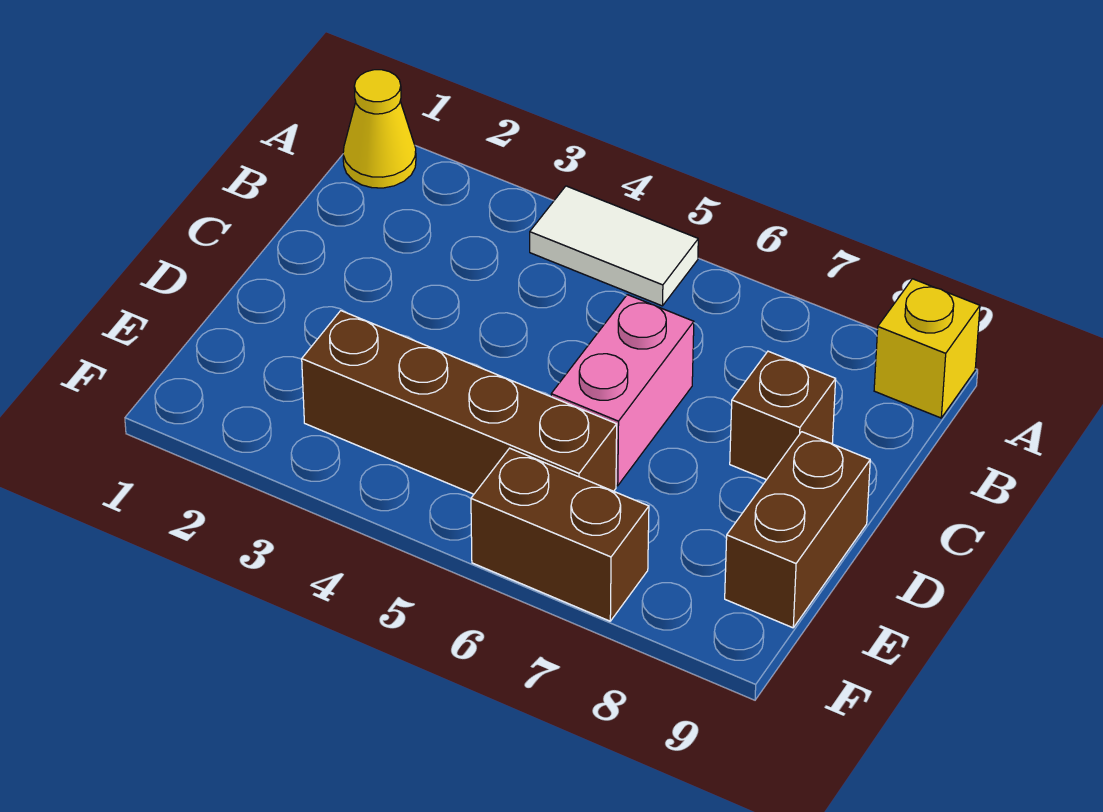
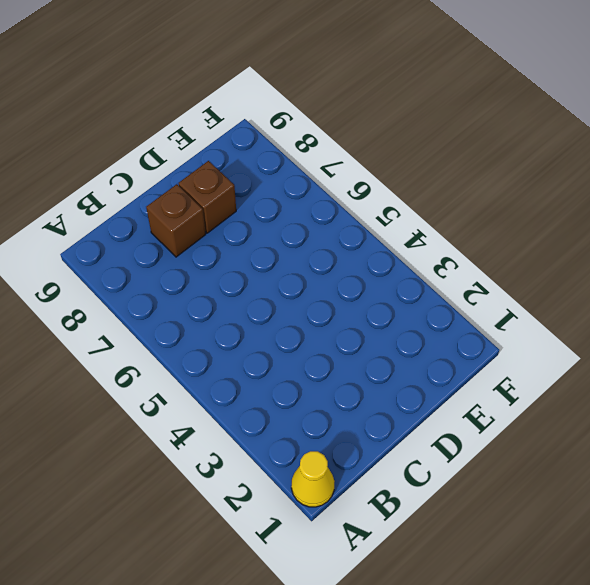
brown brick D8 level 1 -> none
none -> white tile A4:A5 level 1
none -> yellow brick A9 level 1

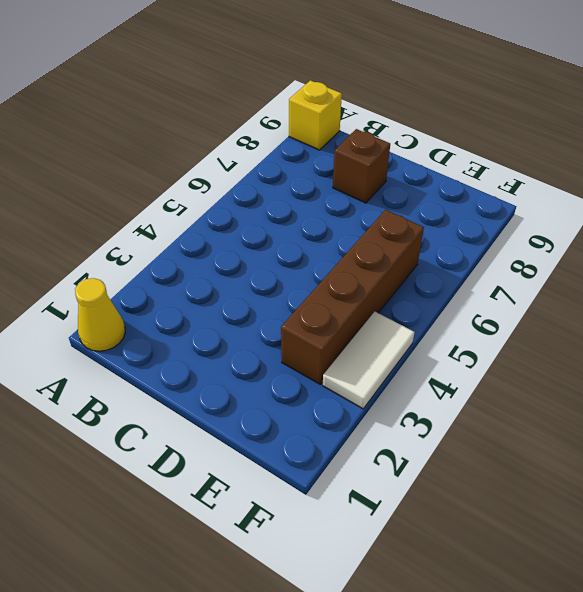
white tile F3:F4 level 1 -> white tile A4:A5 level 1
none -> pink brick C6:D6 level 1
none -> brown brick D9:E9 level 1

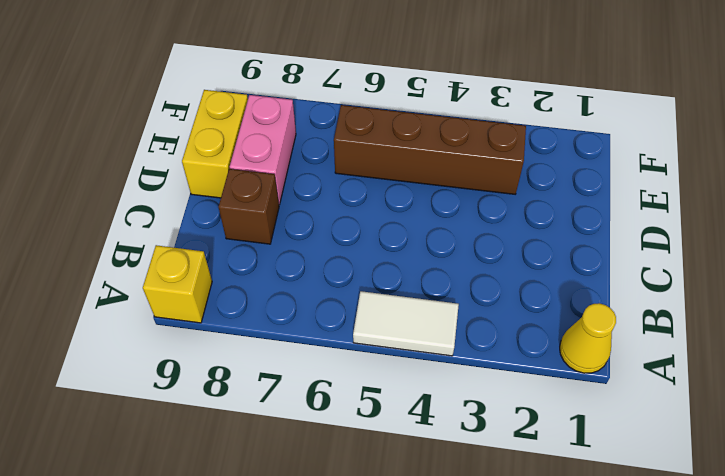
pink brick D8:E8 level 1 -> pink brick C6:D6 level 1
yellow brick D9:E9 level 1 -> brown brick D9:E9 level 1
none -> brown brick F6:F7 level 1

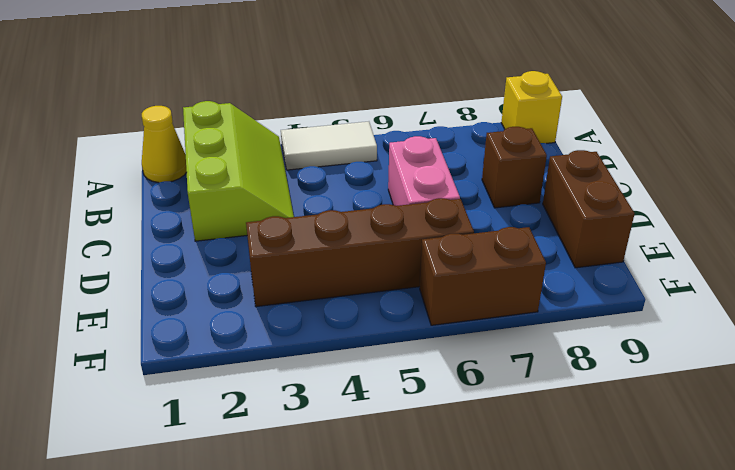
lime slope A2:C3 level 1 top 2 -> none

